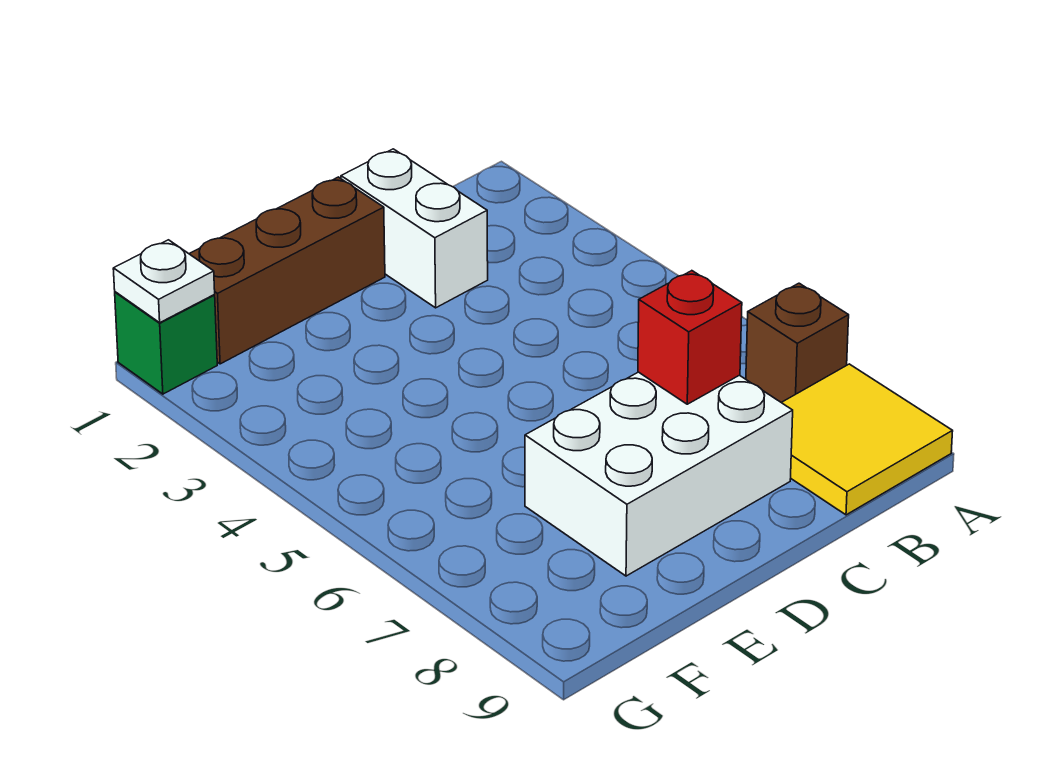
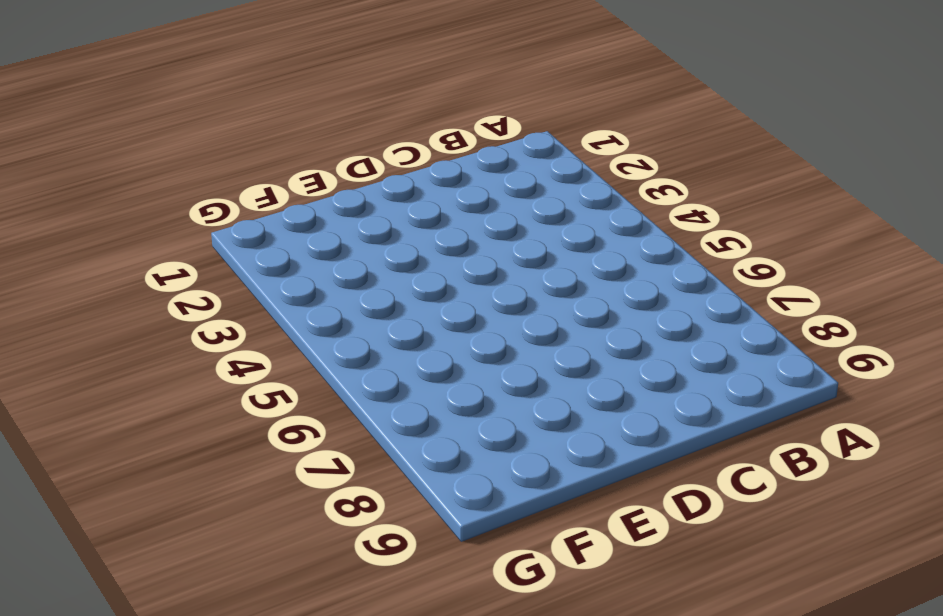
none -> brown brick A7 level 1
none -> yellow tile A8:B9 level 1

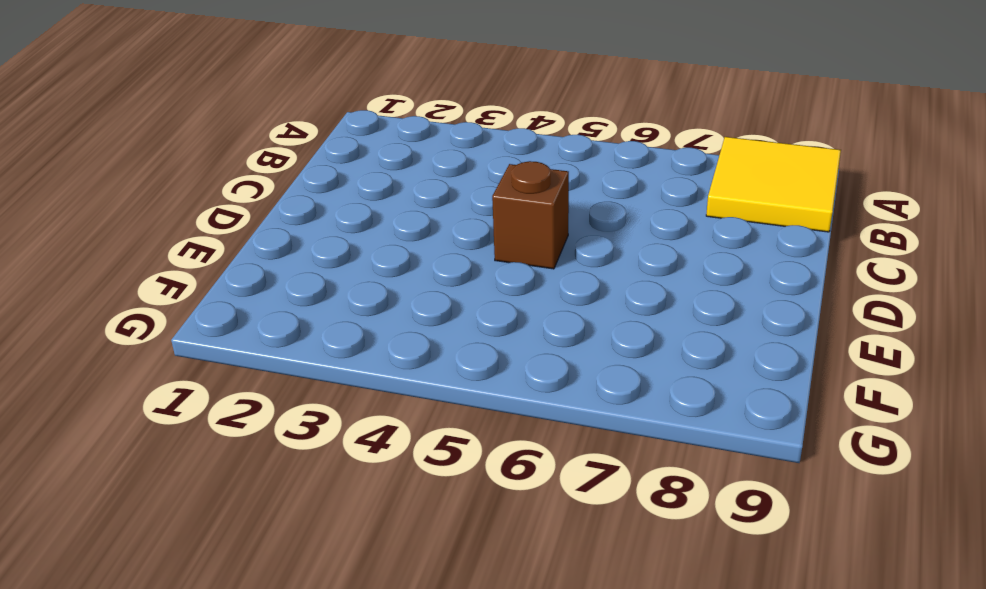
brown brick D5 level 1 -> brown brick A7 level 1
none -> white brick C1:C2 level 1
none -> white brick C7:E8 level 1

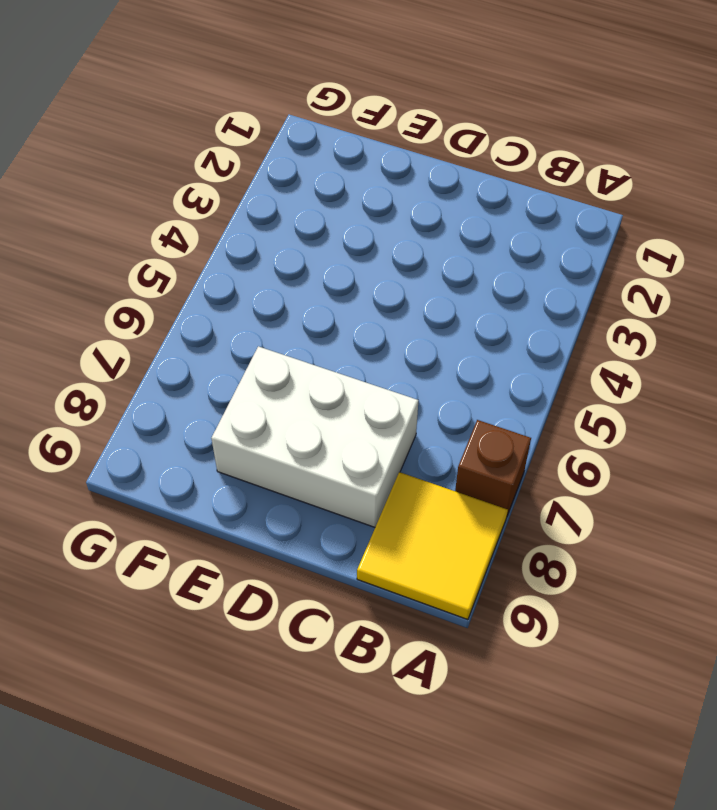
none -> white brick C1:C2 level 1
none -> brown brick D1:F1 level 1

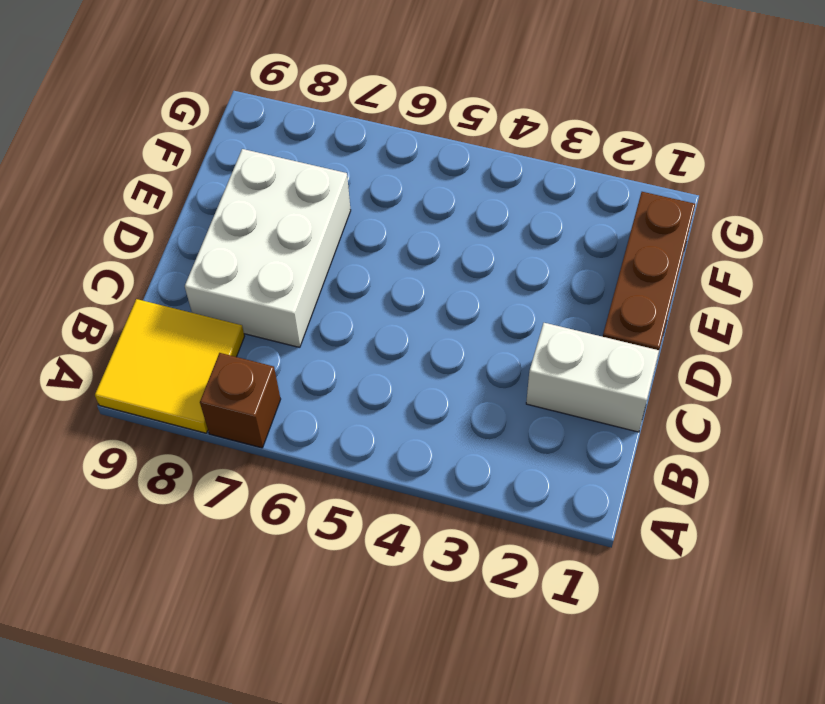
none -> green brick G1 level 1
none -> red brick C7 level 2

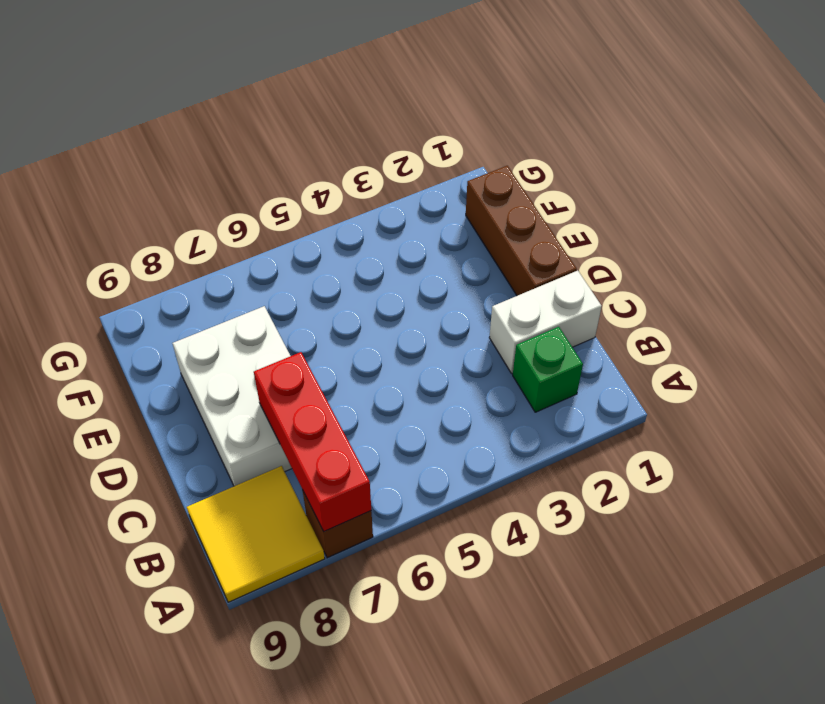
red brick A7:C7 level 2 -> red brick C7 level 2
green brick B2 level 1 -> green brick G1 level 1
none -> white plate G1 level 2

